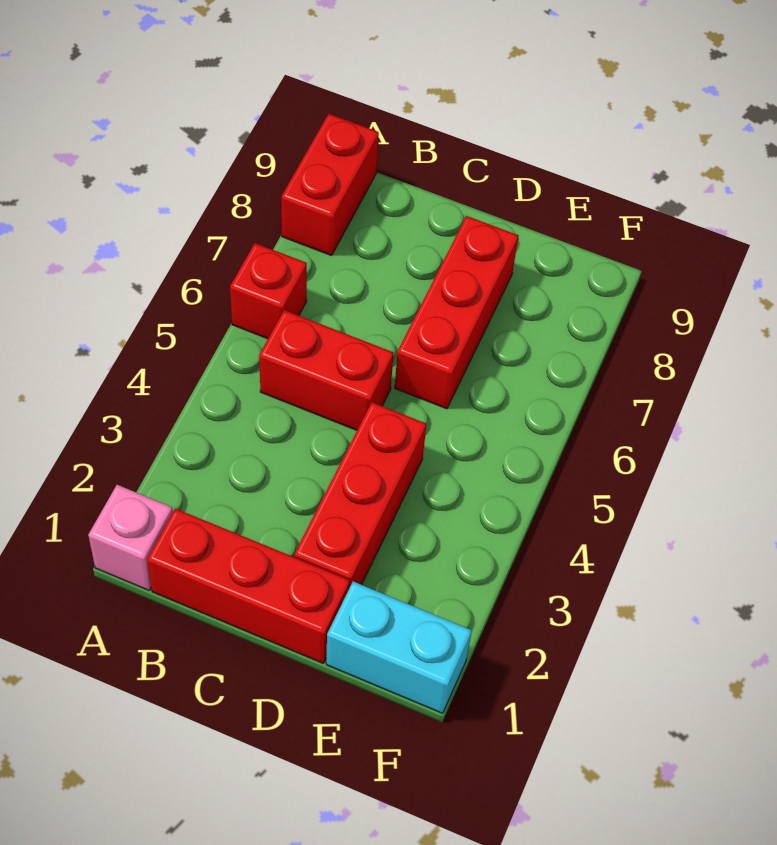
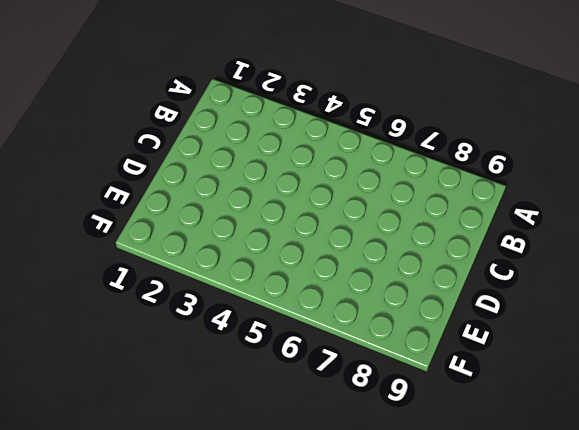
none -> pink brick A1 level 1
none -> red brick A6 level 1

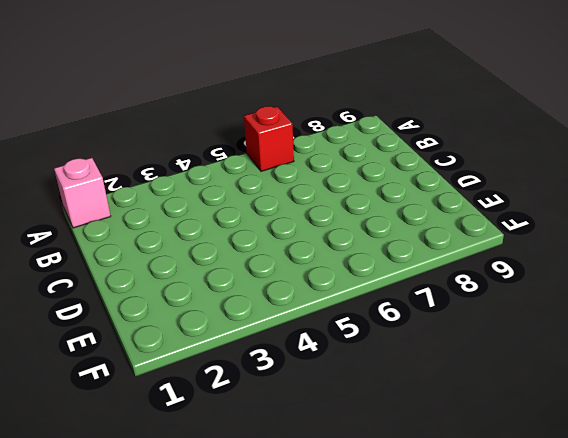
none -> red brick A8:A9 level 1
none -> red brick B1:D1 level 1

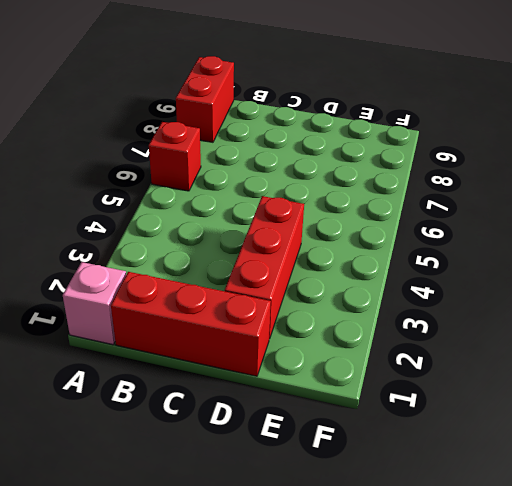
none -> red brick B5:C5 level 1
none -> red brick D6:D8 level 1

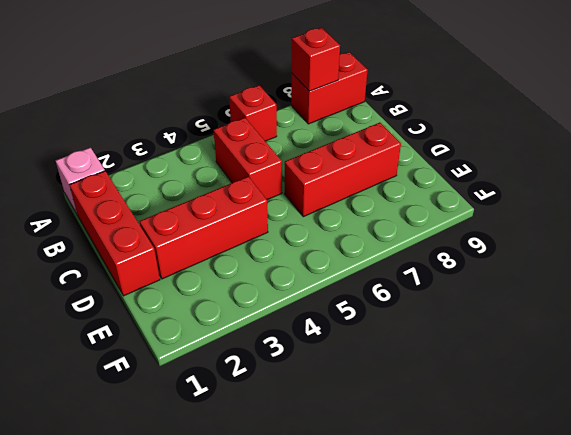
red brick A8 level 2 -> none
none -> cyan brick E1:F1 level 1

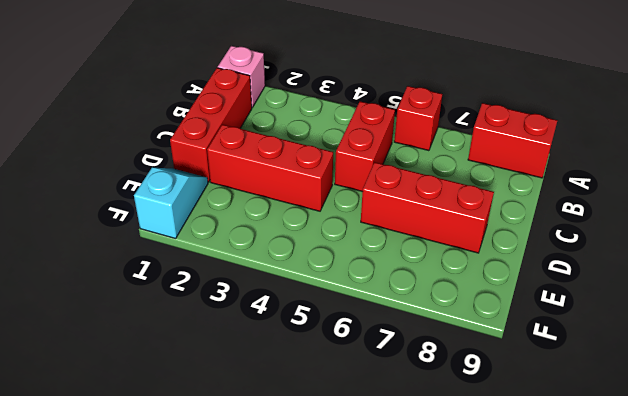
cyan slope E1:F1 level 1 top F -> cyan brick E1:F1 level 1

